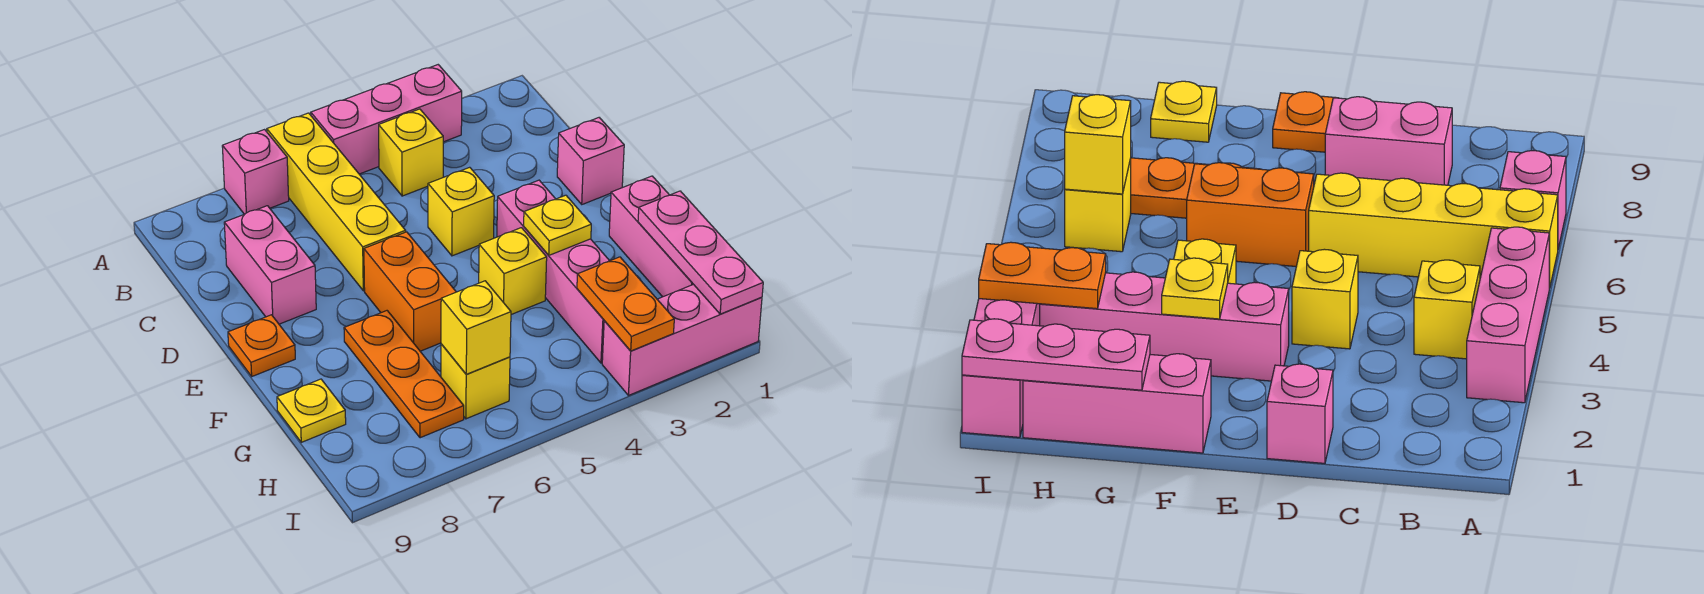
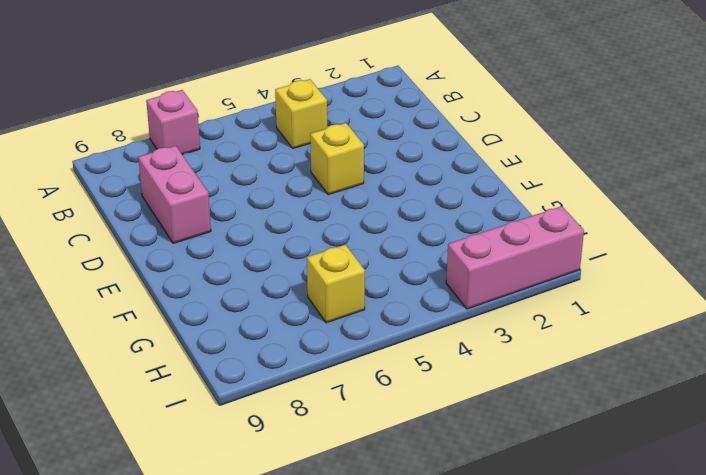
none -> pink brick A3:A5 level 1
none -> yellow brick A6:D6 level 1
none -> pink brick D1 level 1

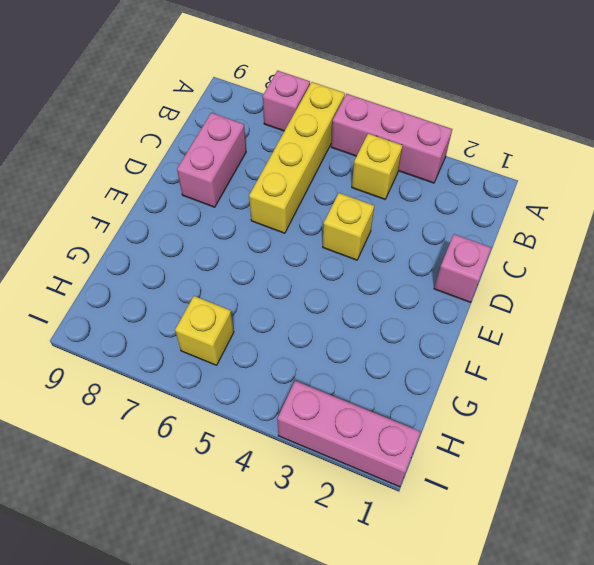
none -> pink brick E3:H3 level 1
none -> orange brick E6:F6 level 1
none -> orange plate E9 level 1

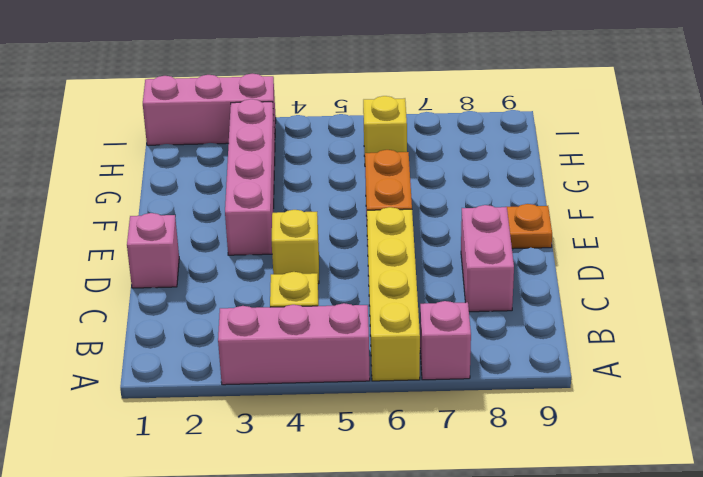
none -> pink brick F1:H1 level 1
none -> yellow brick F4 level 1
none -> orange plate F7:H7 level 1

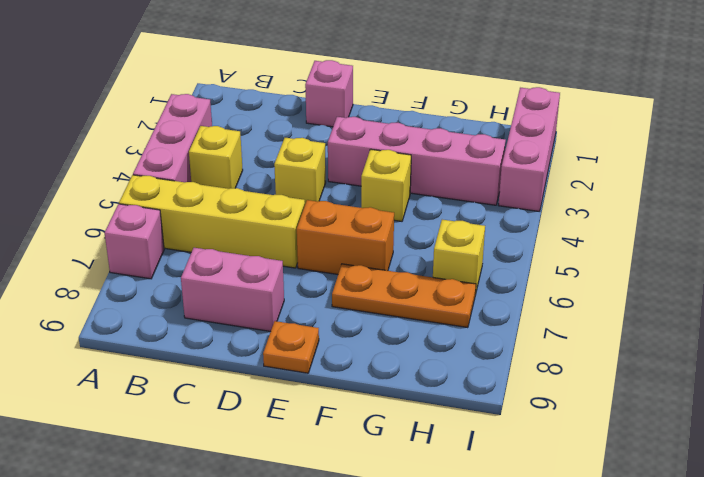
none -> pink brick F1:H1 level 1
none -> yellow plate G9 level 1
none -> yellow plate F3 level 2

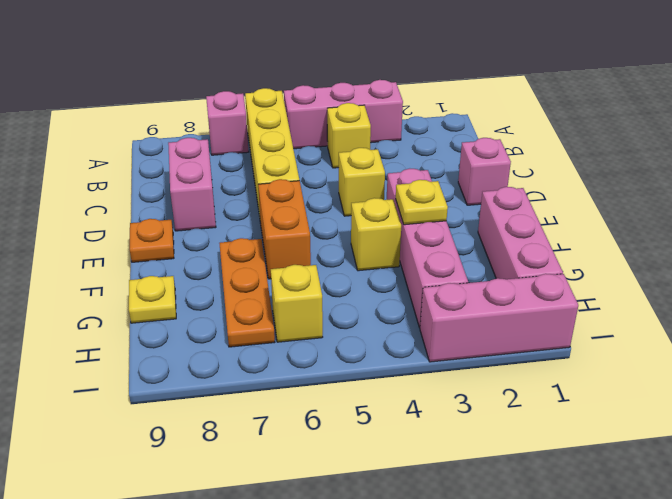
none -> pink plate G1:I1 level 2
none -> orange plate H3:I3 level 2
none -> yellow brick H6 level 2

